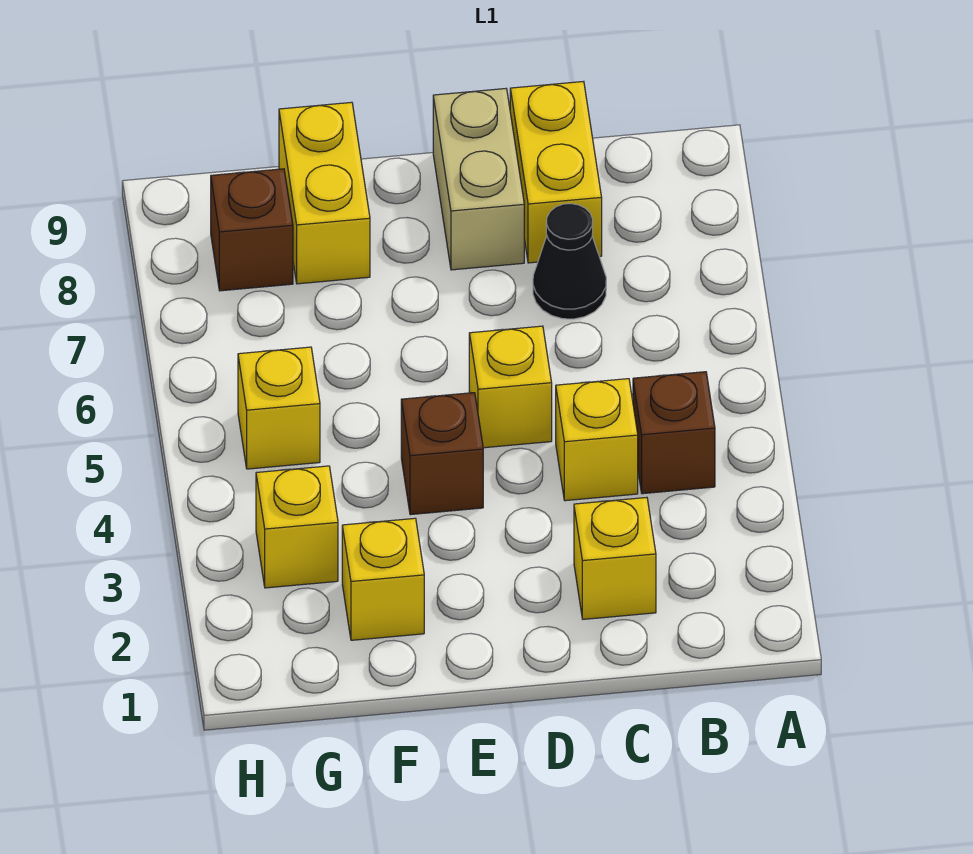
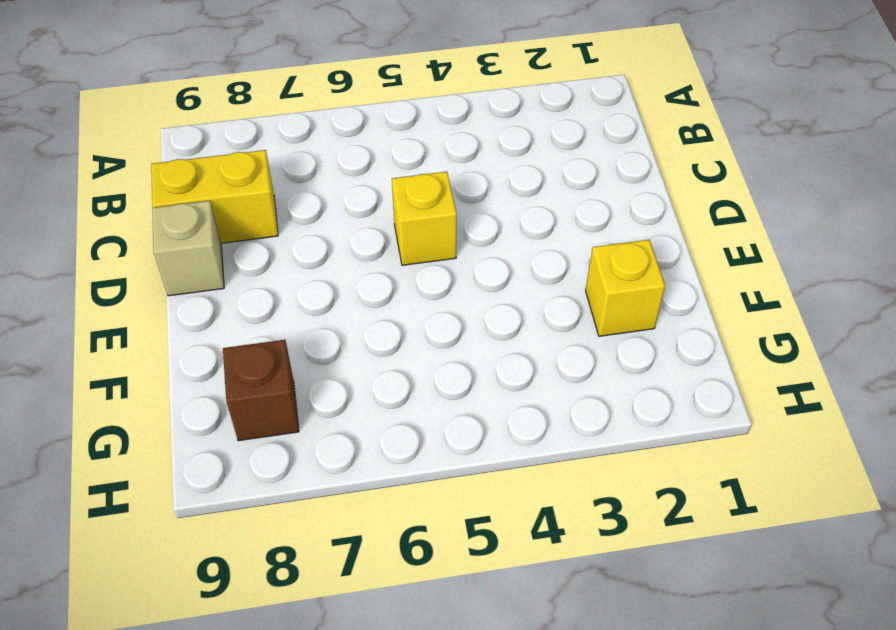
tan brick D9 level 1 -> tan brick D8:D9 level 1
none -> brown brick B4 level 1
none -> yellow brick C2 level 1
none -> yellow brick C4 level 1

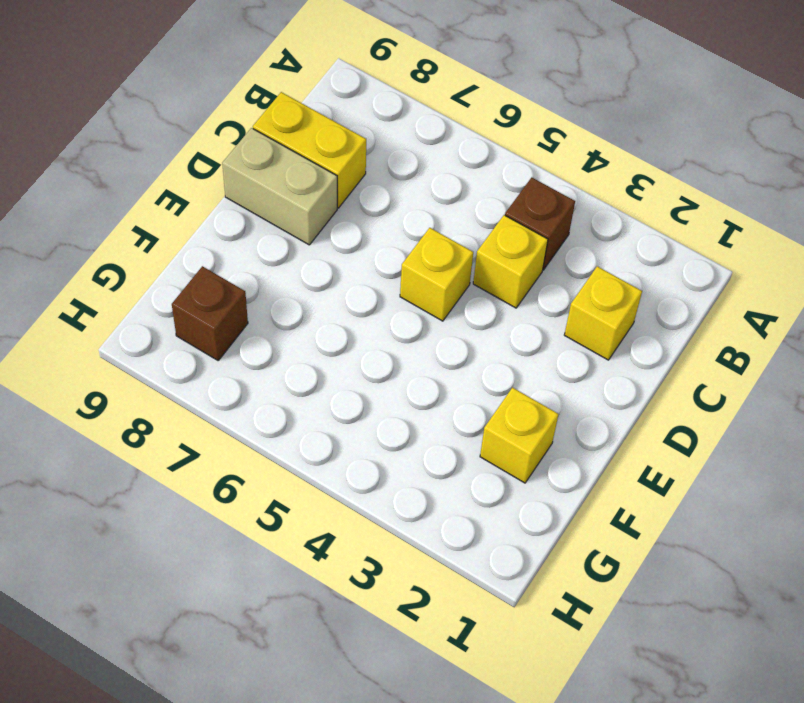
none -> black cone C7 level 1
none -> brown brick E4 level 1
none -> yellow brick F8:F9 level 1

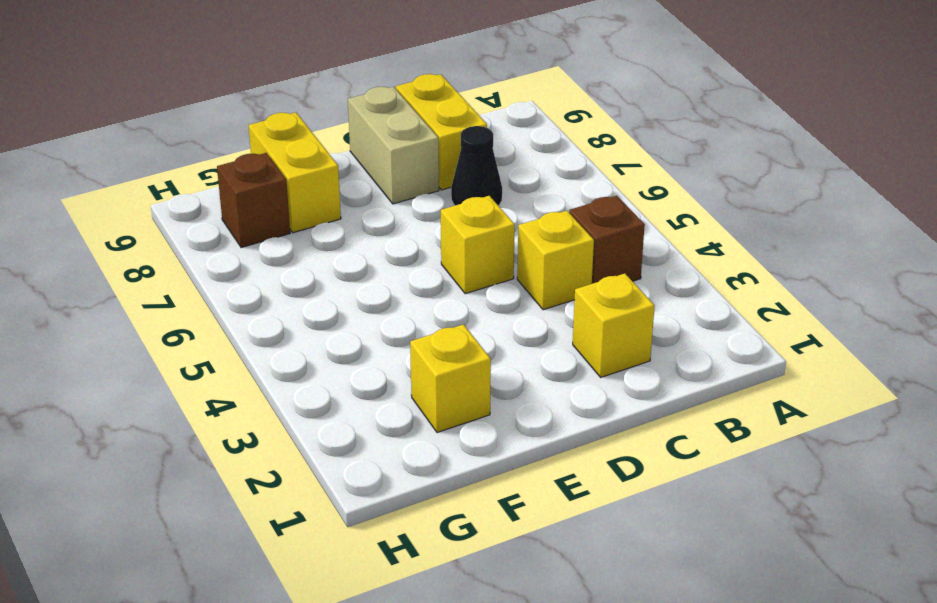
none -> brown brick E4 level 1
none -> yellow brick G3 level 1
none -> yellow brick G5 level 1

